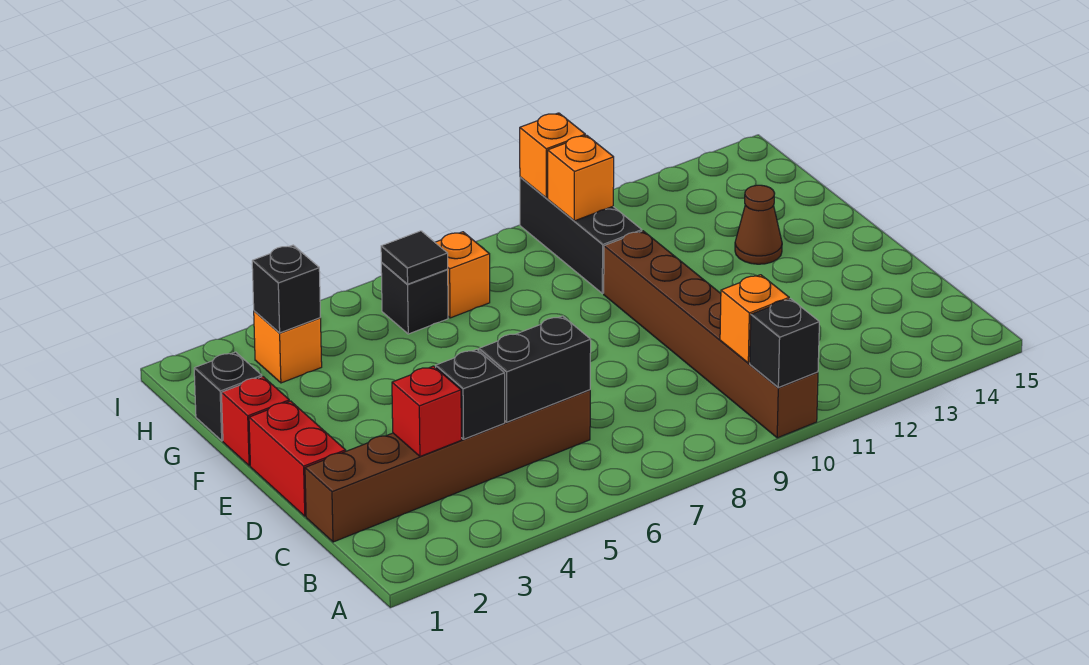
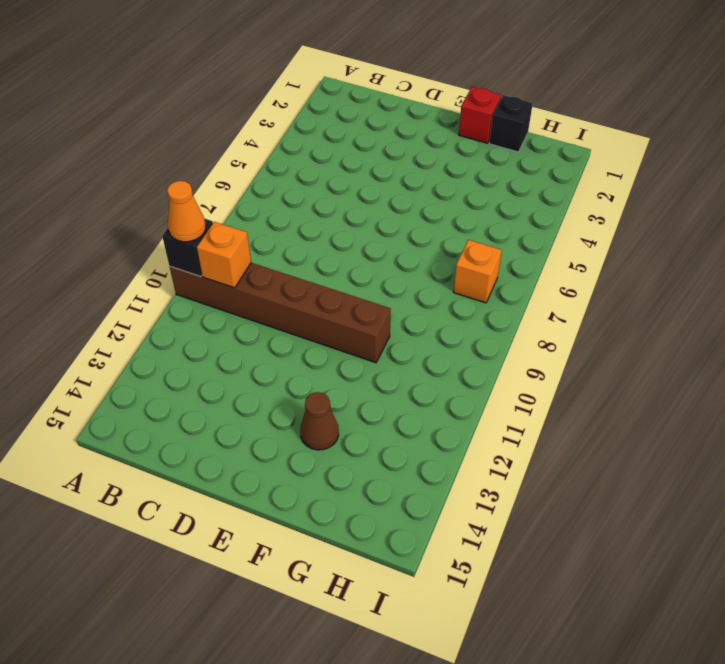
orange cone A10 level 3 -> none
none -> brown brick C1:C6 level 1
none -> red brick D1:E1 level 1
none -> black brick G10:I10 level 1

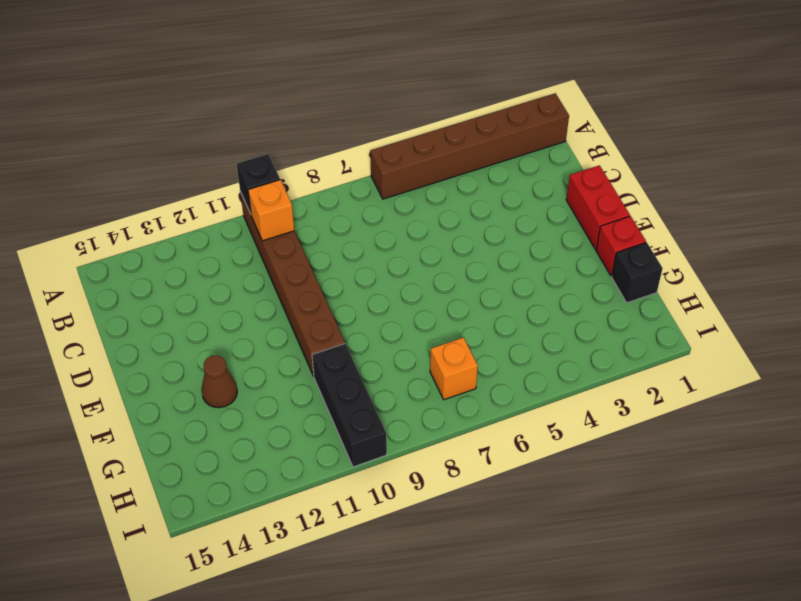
brown brick A1:A6 level 1 -> brown brick C1:C6 level 1
none -> orange brick H3 level 1
none -> black brick H6 level 1
none -> red brick C3 level 2

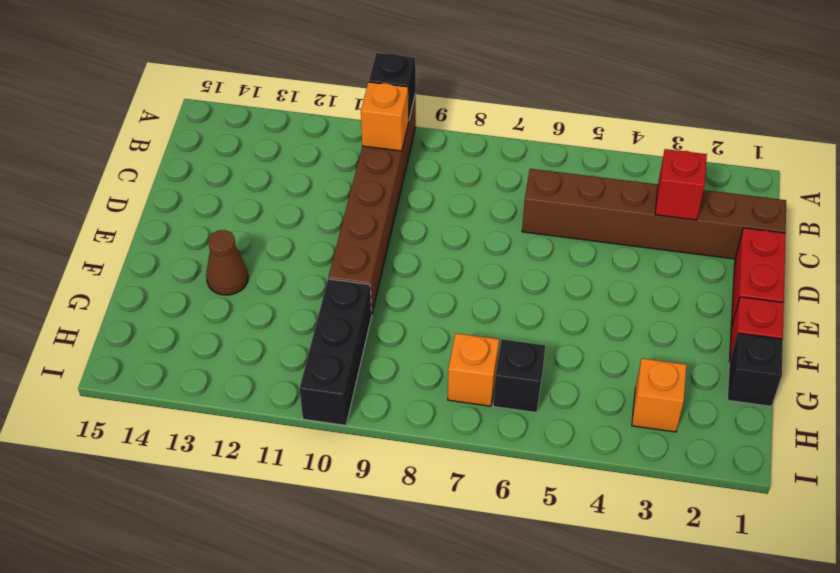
none -> black brick C4 level 2
none -> black brick C5:C6 level 2
none -> black brick H3 level 2

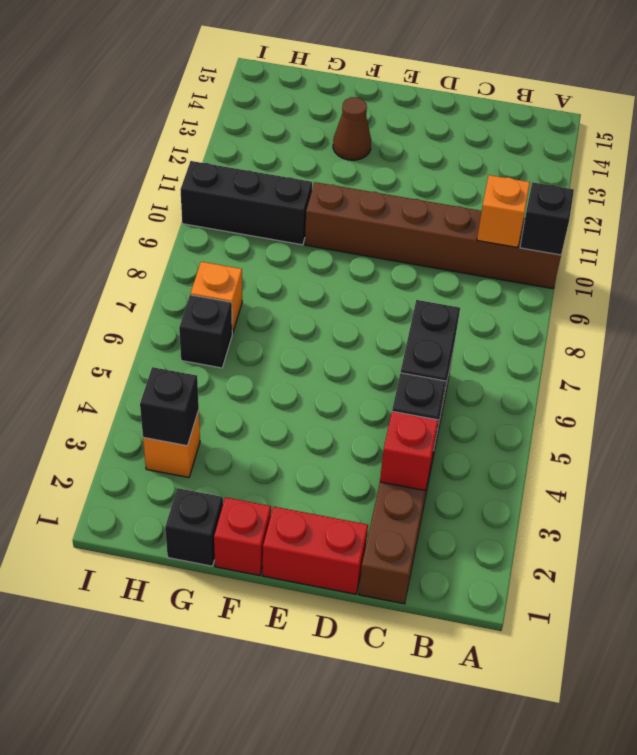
none -> black tile H6 level 2
none -> orange brick H10 level 2
none -> orange brick I10 level 2

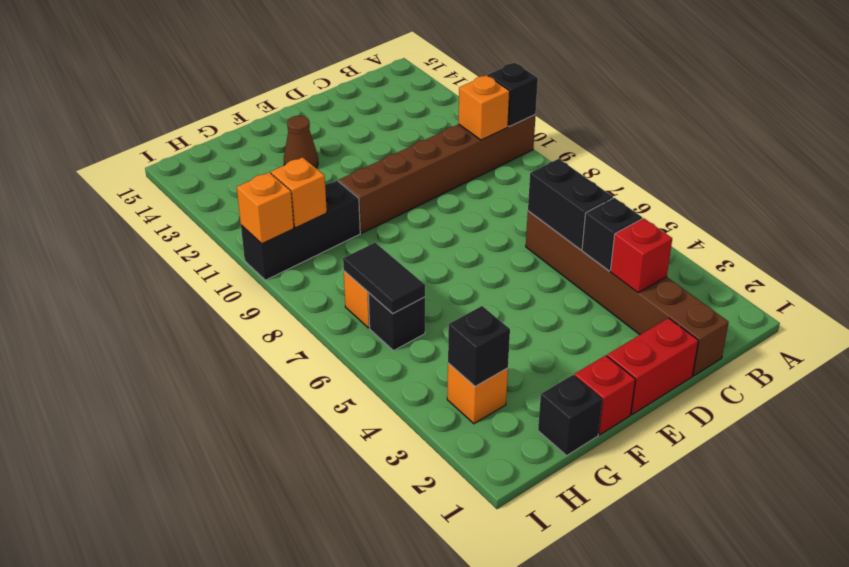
black tile H6:H7 level 2 -> black tile H6 level 2

